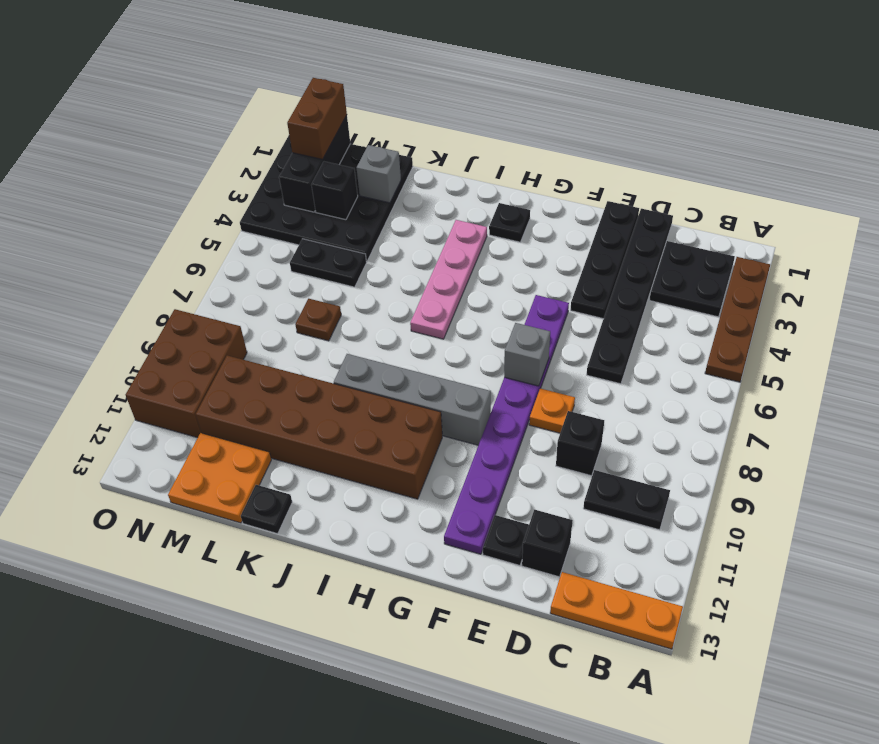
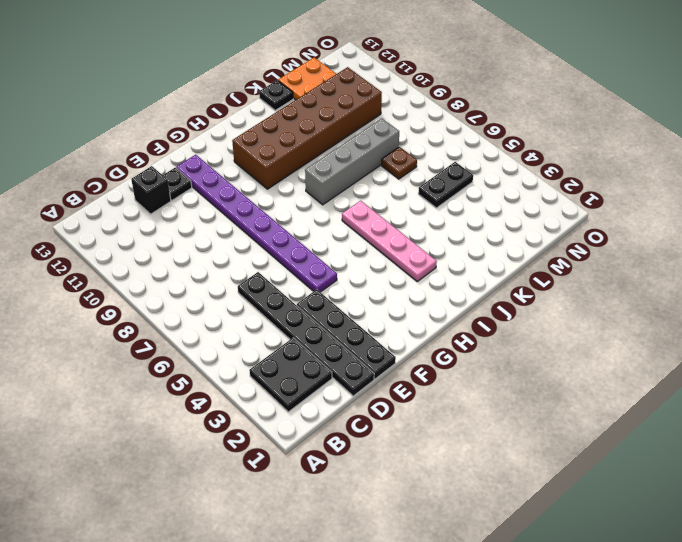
grey brick I8:L8 level 1 -> grey brick G9:J9 level 1
none -> brown plate A2:A5 level 1
none -> orange plate A13:C13 level 1
none -> black plate B10:C10 level 1

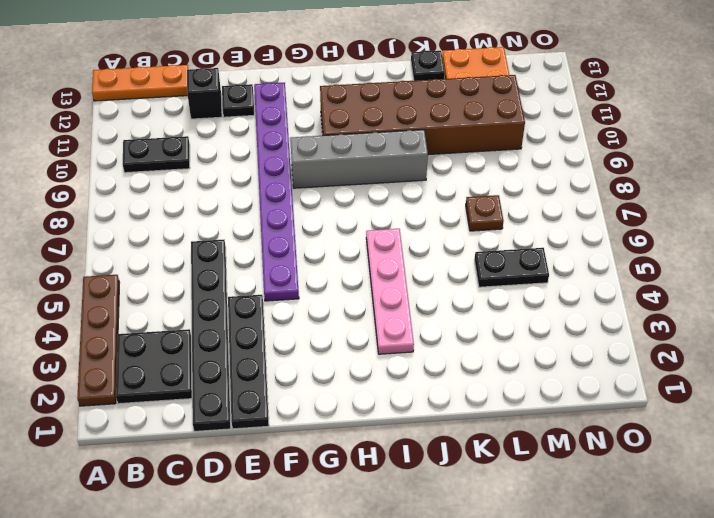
none -> black brick D9 level 1
none -> orange plate E8 level 1
none -> black plate H2 level 1

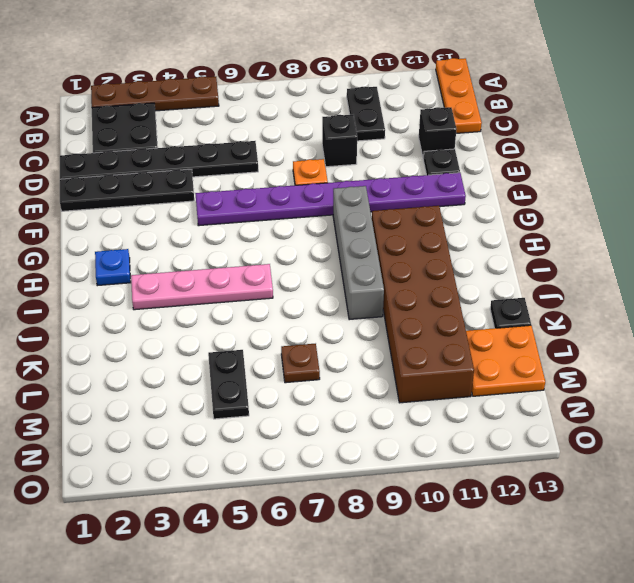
blue plate H2 level 1 -> black plate H2 level 1
none -> black plate L1:O4 level 1
none -> brown brick N9:O11 level 1
none -> grey brick F7 level 2

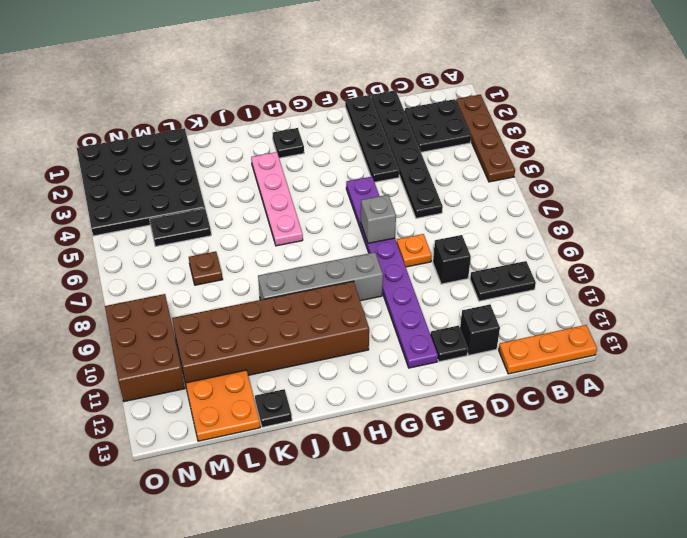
none -> grey brick L2 level 2
none -> black brick M3 level 2
none -> black brick N1:N3 level 2

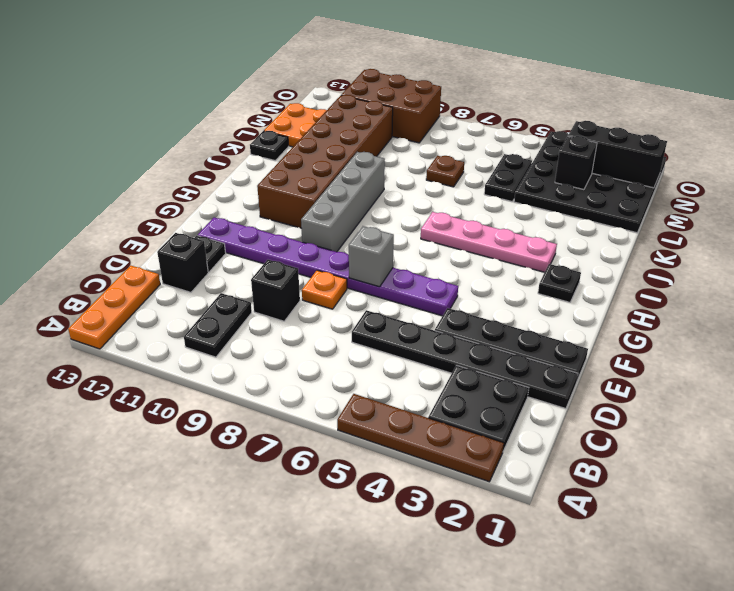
none -> grey brick L2 level 2
none -> brown brick N1:N2 level 3

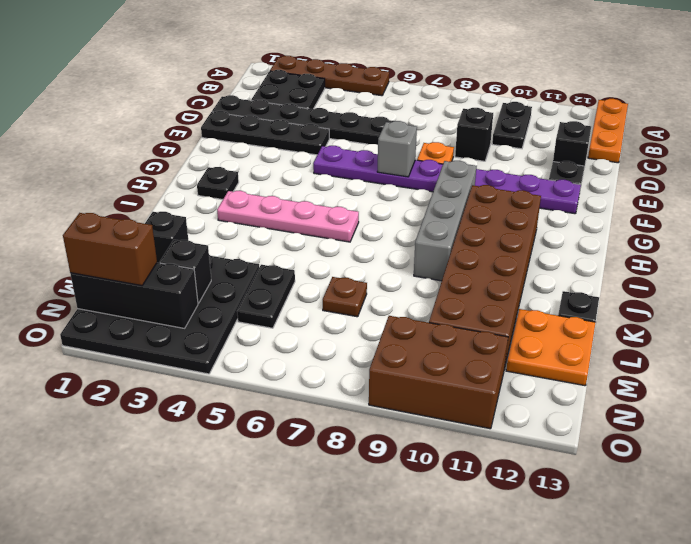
black brick L2 level 2 -> grey brick L2 level 2

